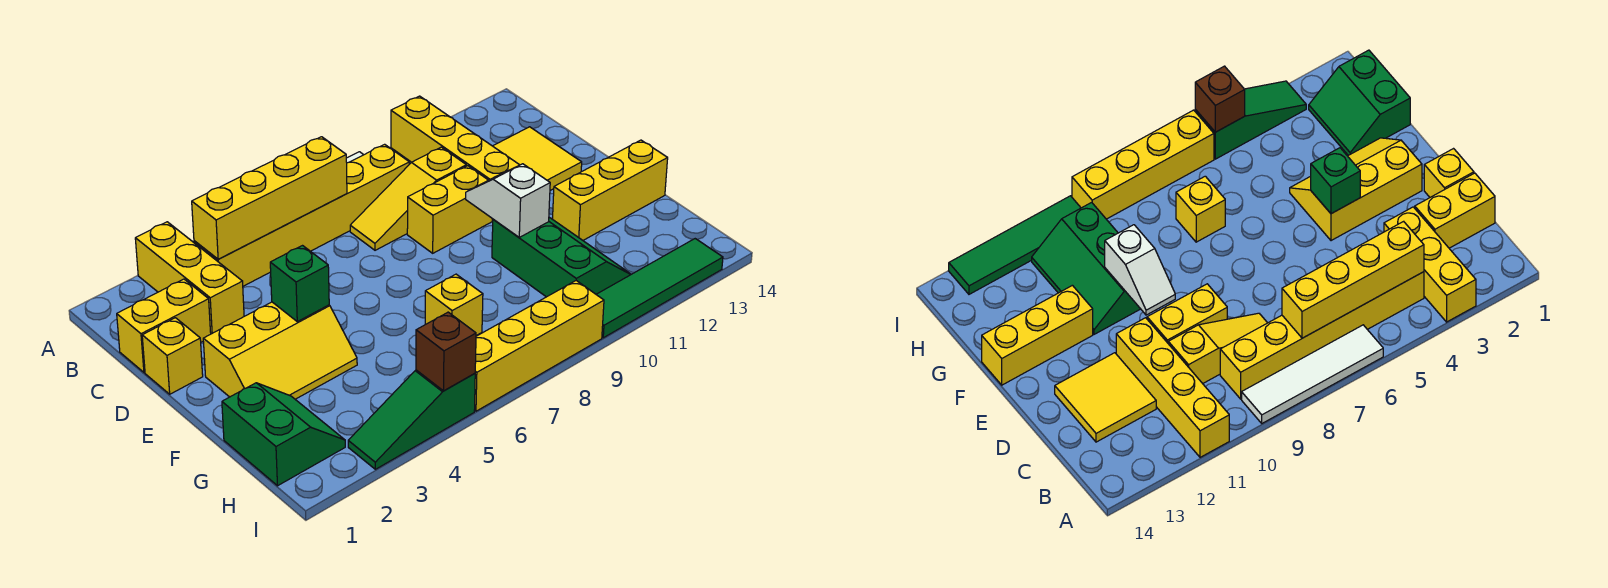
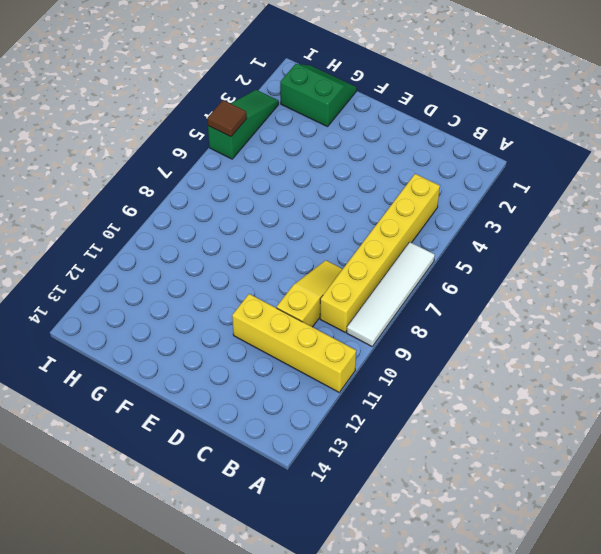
green slope G1:H2 level 1 top 2 -> green slope G1:H2 level 1 top 1
brown tile I5 level 2 -> brown brick I5 level 2
none -> yellow brick A3:C3 level 1
none -> yellow brick C1:C2 level 1
none -> yellow tile C12:D13 level 1

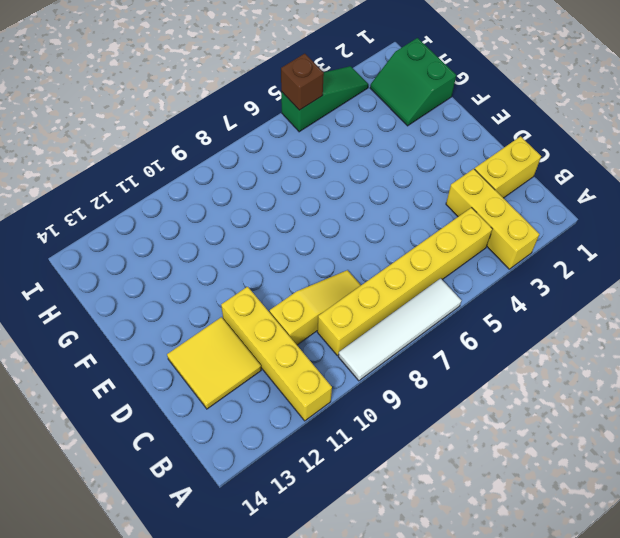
none -> yellow brick D1 level 1
none -> yellow brick D9:D10 level 1
none -> yellow slope E2:F4 level 1 top E

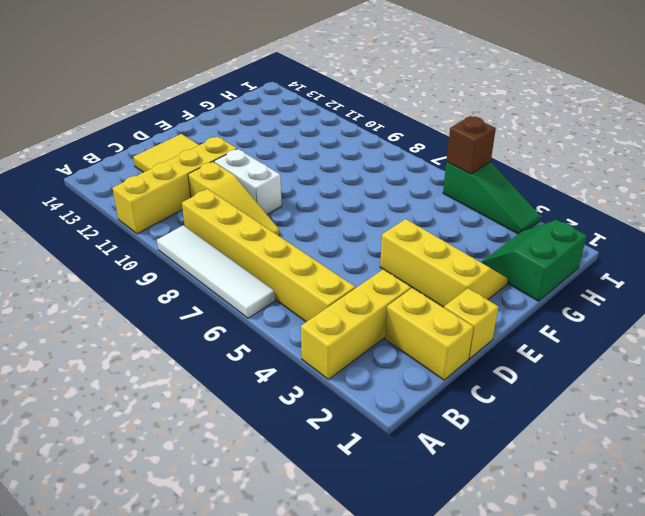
white brick D9:D10 level 1 -> yellow brick D9:D10 level 1
none -> green slope F10:H11 level 1 top 10
none -> yellow brick F12:F14 level 1
none -> yellow brick G7 level 1

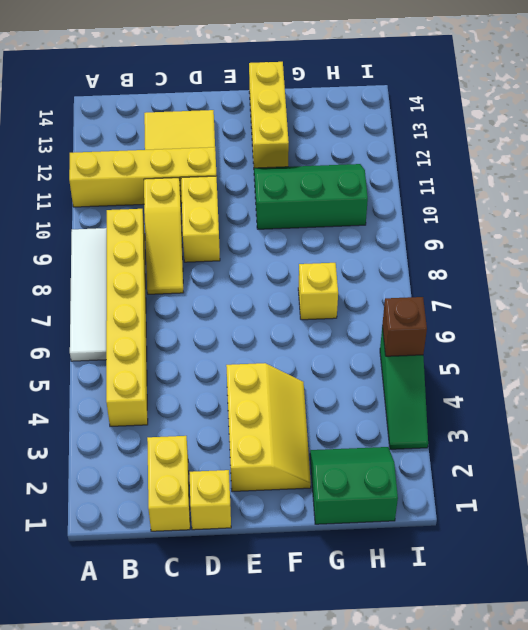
none -> yellow brick A3:C3 level 1
none -> yellow brick I6:I9 level 1
none -> green tile I10:I13 level 1

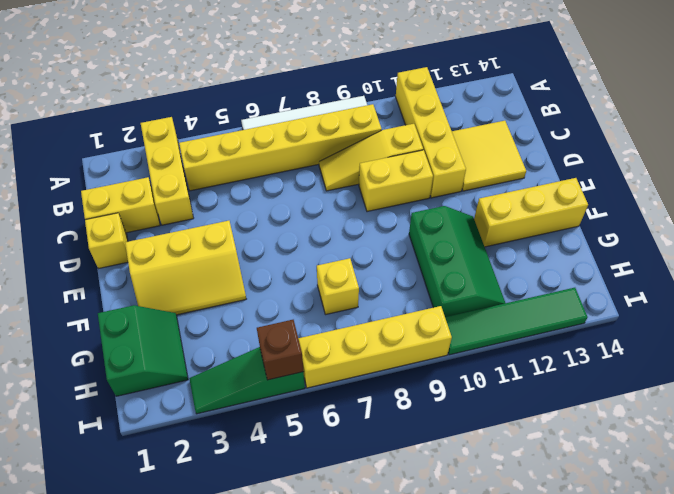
none -> yellow brick B4:B7 level 2
none -> green brick E4 level 2
none -> white slope E10:F10 level 2 top F

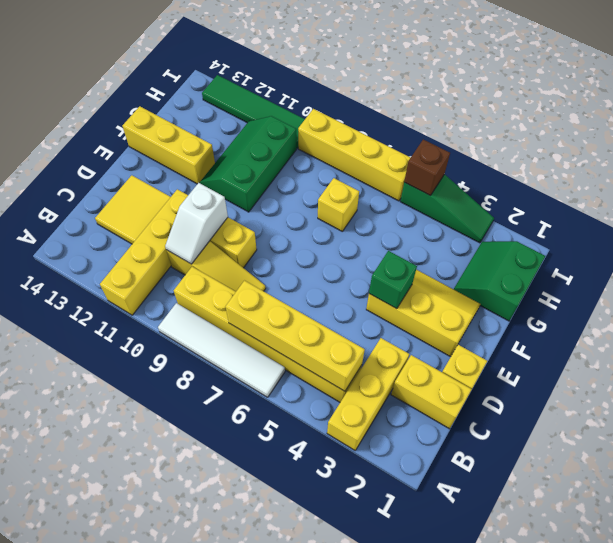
white slope C10:D10 level 2 top D -> white slope E10:F10 level 2 top F

